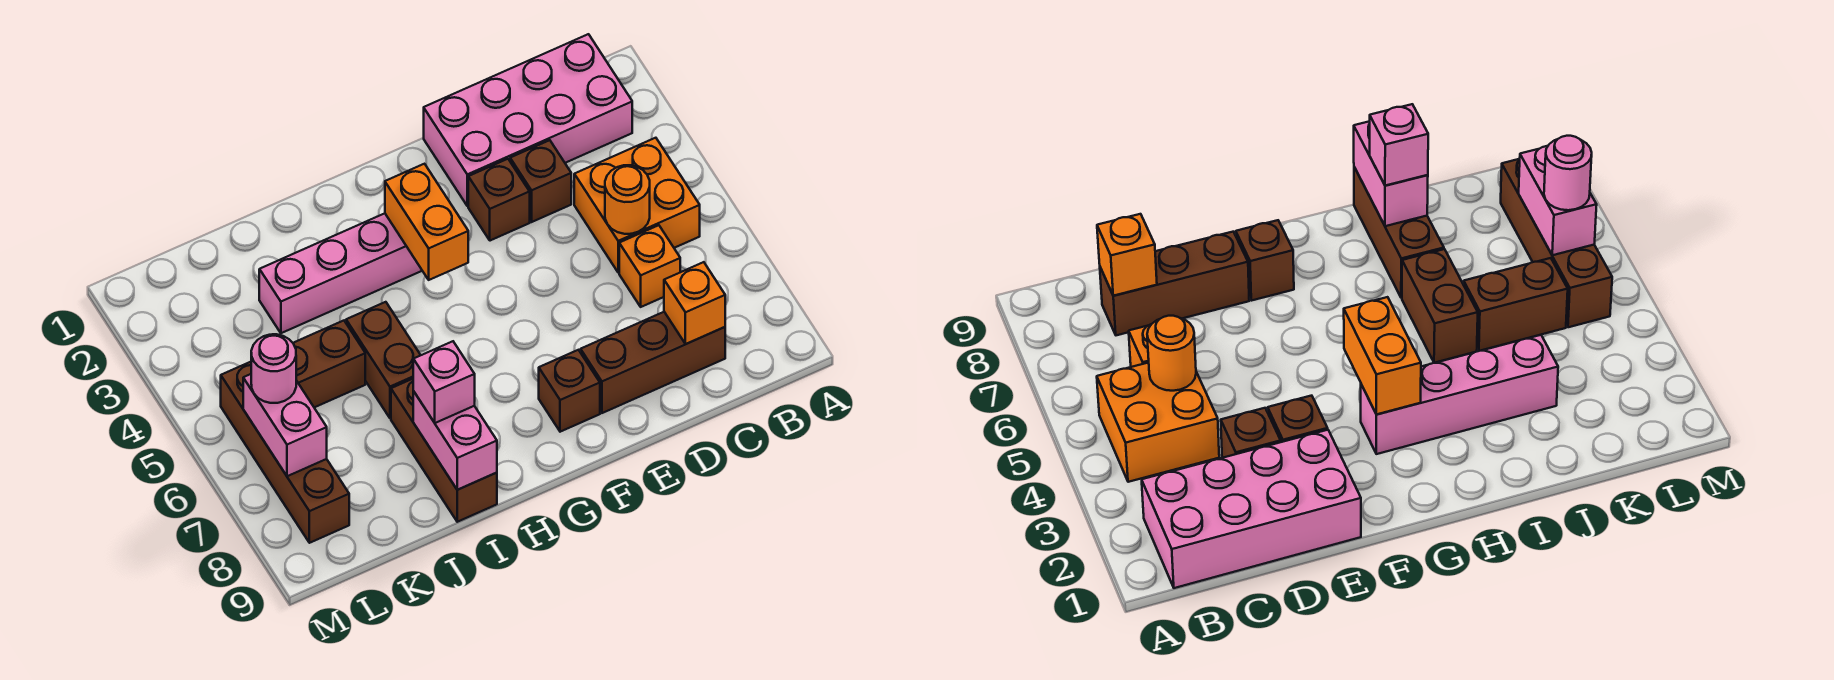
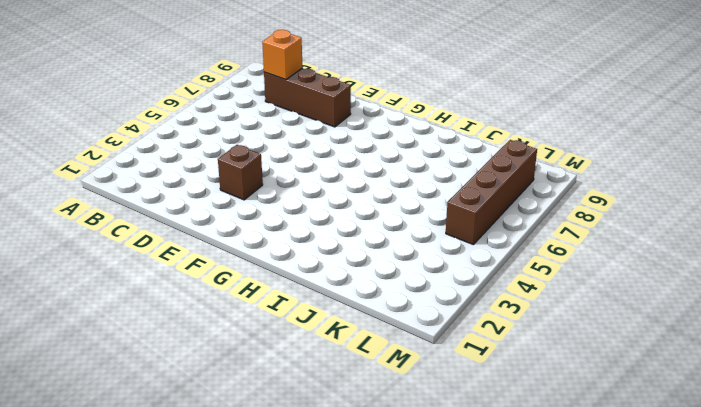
none -> pink brick B1:E2 level 1
none -> orange brick B4:C5 level 1
none -> orange brick C6 level 1

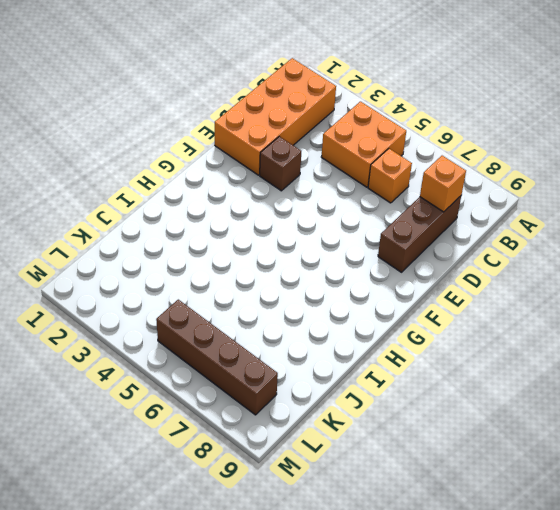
orange brick B1:E2 level 1 -> pink brick B1:E2 level 1
none -> brown brick D3 level 1
none -> brown brick F8 level 1
none -> pink brick G3:J3 level 1

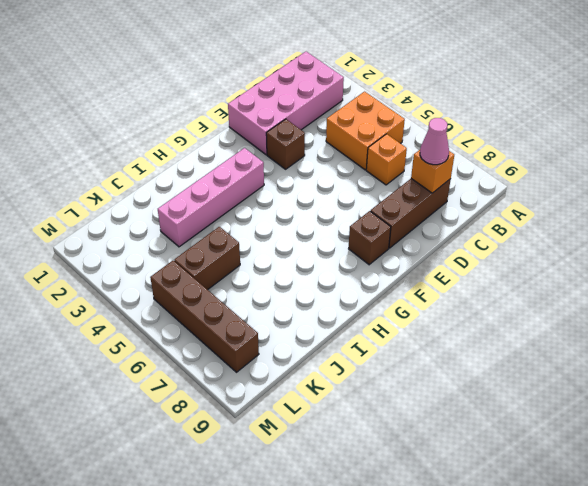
pink cone C8 level 3 -> none
none -> brown brick D3 level 1
none -> brown brick I5:I6 level 1
none -> brown brick I7:I9 level 1

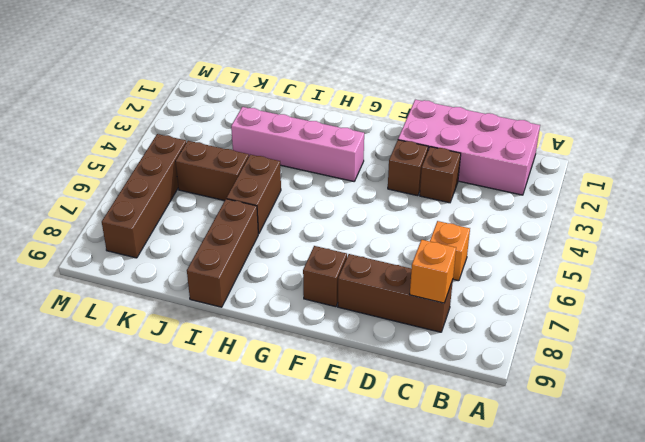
none -> orange brick B4:C5 level 1
none -> orange round brick C5 level 2
none -> orange brick G3:G4 level 2

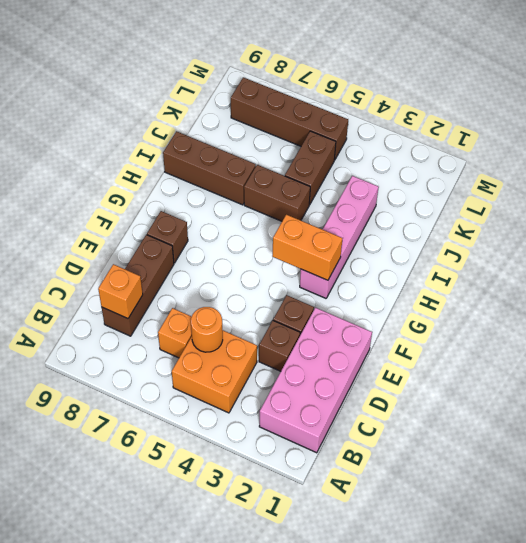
none -> pink brick I8:I9 level 2
none -> pink brick L6:L7 level 2
none -> pink brick I8 level 3

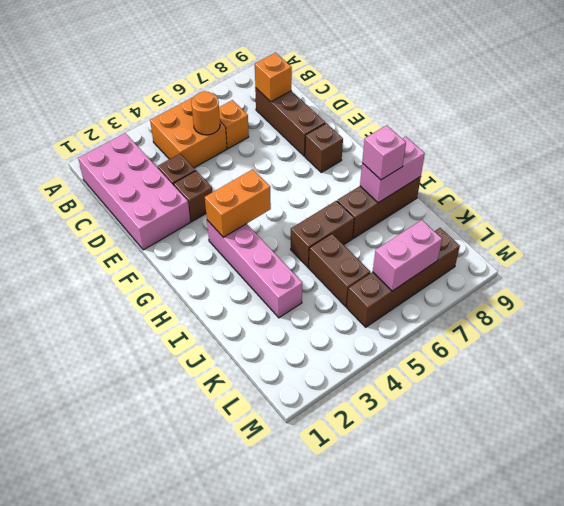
none -> pink round brick L6 level 3

